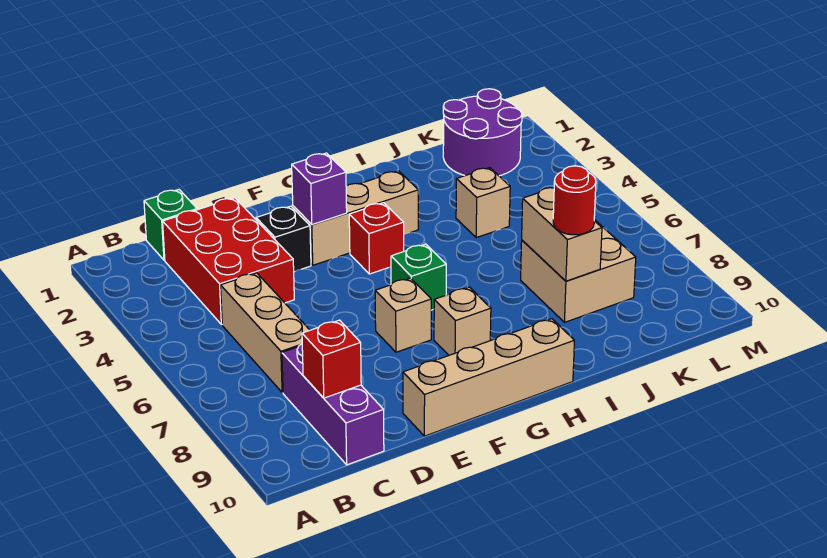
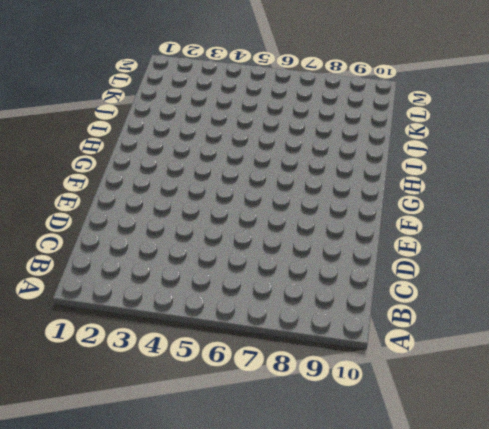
none -> green brick C1 level 1
none -> red brick C2:D4 level 1
none -> tan brick C5:C7 level 1

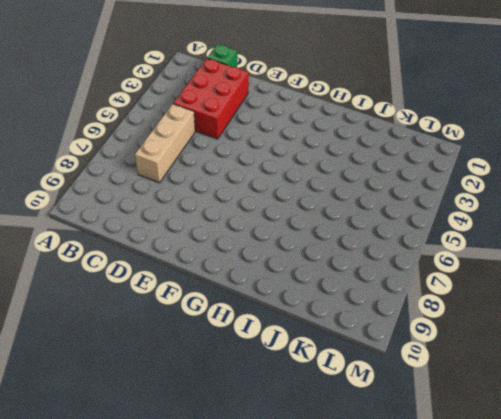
none -> purple brick C8:C10 level 1
none -> black brick E3 level 1
none -> tan brick E10:H10 level 1

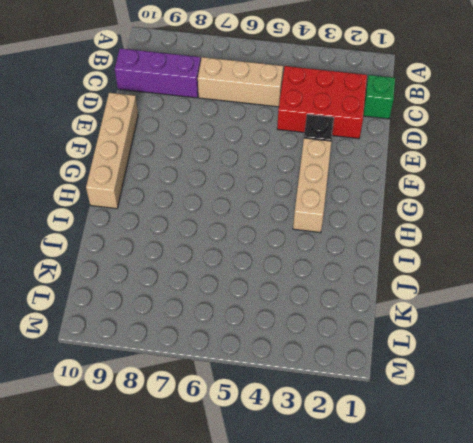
none -> tan brick F7 level 1
none -> red brick G4 level 1
none -> green brick G6 level 1

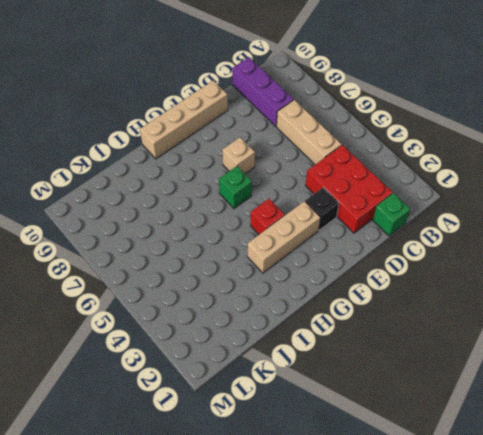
none -> tan brick G8 level 1
none -> tan brick J4 level 1
none -> tan brick J7:K8 level 1

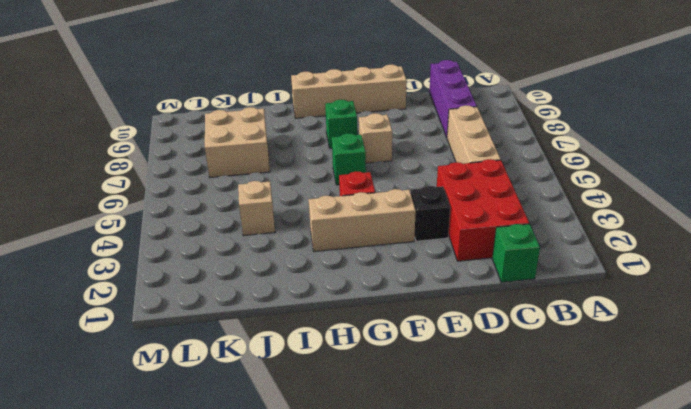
green brick G8 level 1 -> tan brick G8 level 1
none -> purple round brick K1:L2 level 1
none -> red brick C9 level 2
none -> purple brick F3 level 2

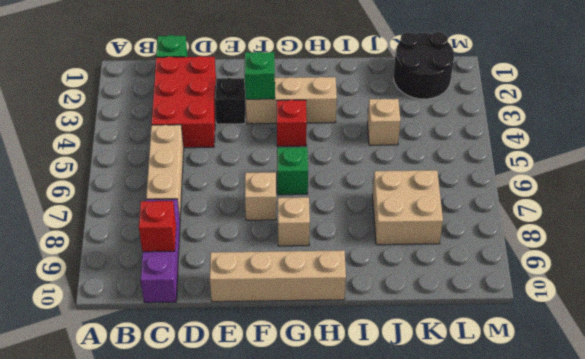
green brick F3 level 2 -> purple brick F3 level 2
black round brick K1:L2 level 1 -> purple round brick K1:L2 level 1
none -> tan brick J7:J8 level 2
none -> red round brick J8 level 3

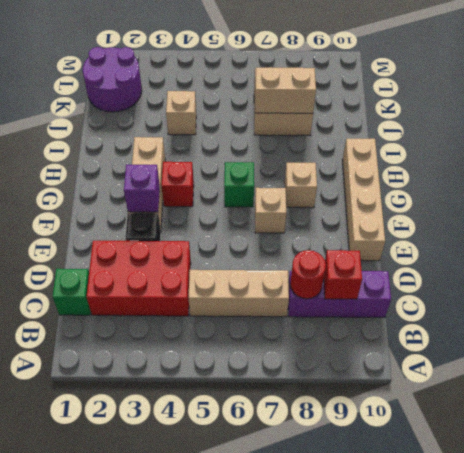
red round brick C8 level 2 -> red round brick J8 level 3

